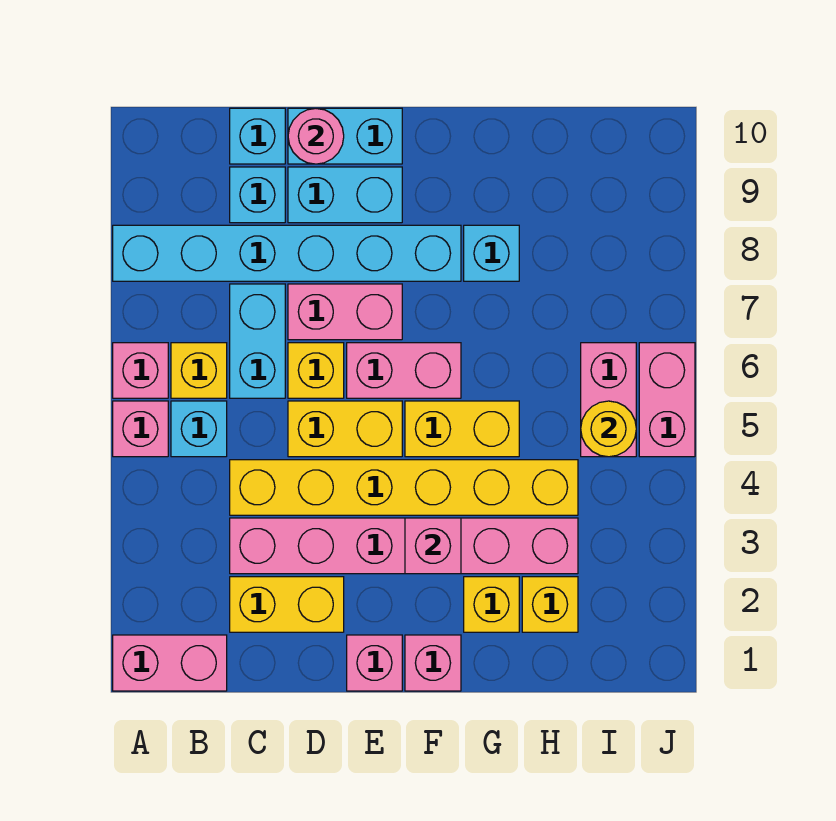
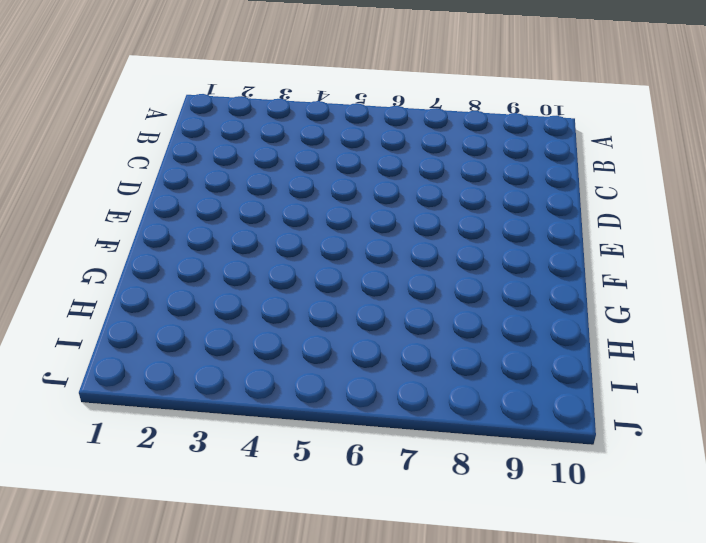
none -> pink brick A1:B1 level 1
none -> pink brick A5 level 1
none -> pink brick A6 level 1

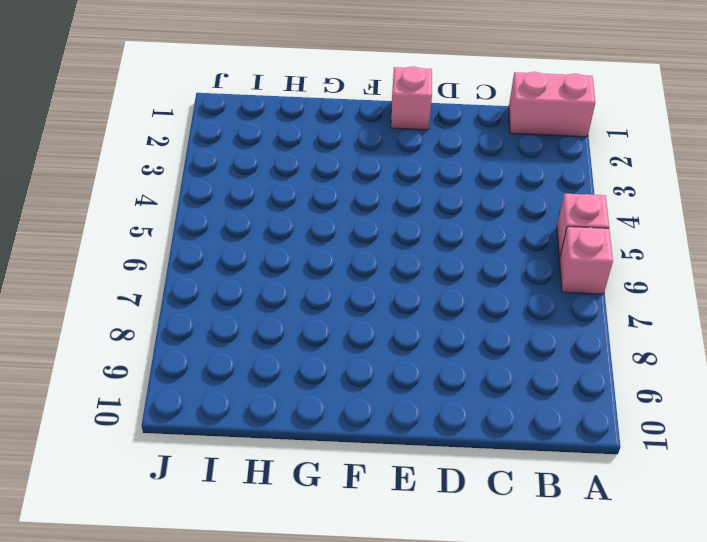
none -> cyan brick A8:F8 level 1
none -> cyan brick B5 level 1
none -> yellow brick B6 level 1

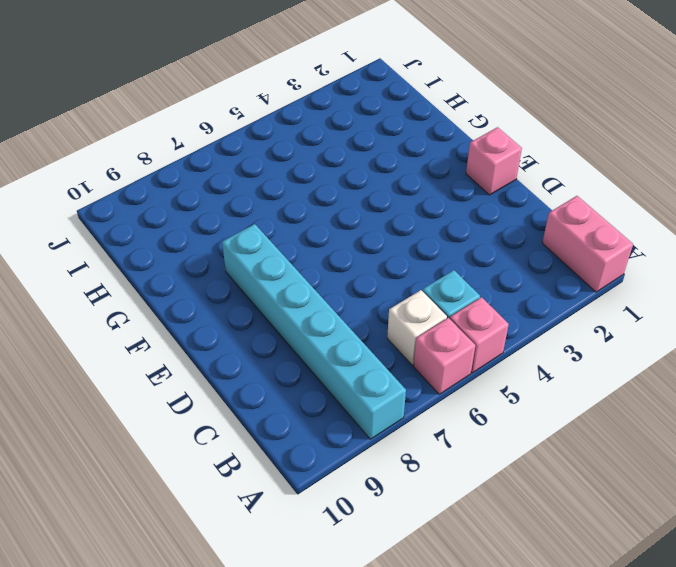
white brick B6 level 1 -> yellow brick B6 level 1
none -> yellow brick C2:D2 level 1
none -> pink brick C3:H3 level 1
none -> yellow brick C4:H4 level 1

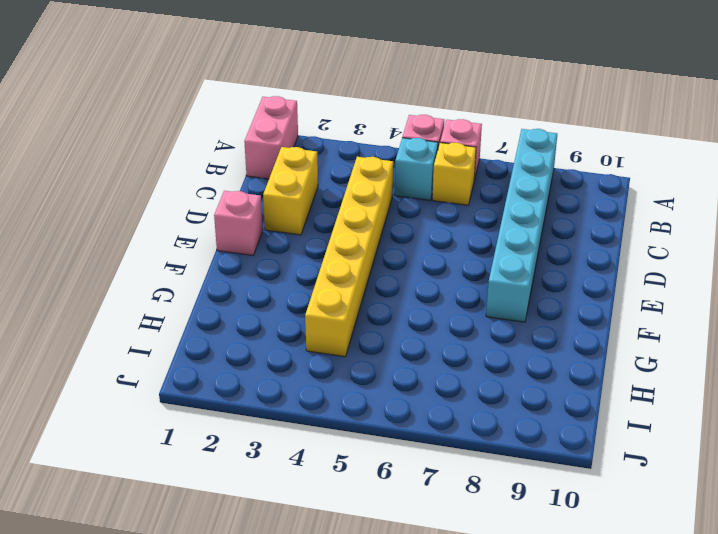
none -> pink brick C3:H3 level 1
none -> cyan brick C6:C7 level 1
none -> cyan brick C9 level 1

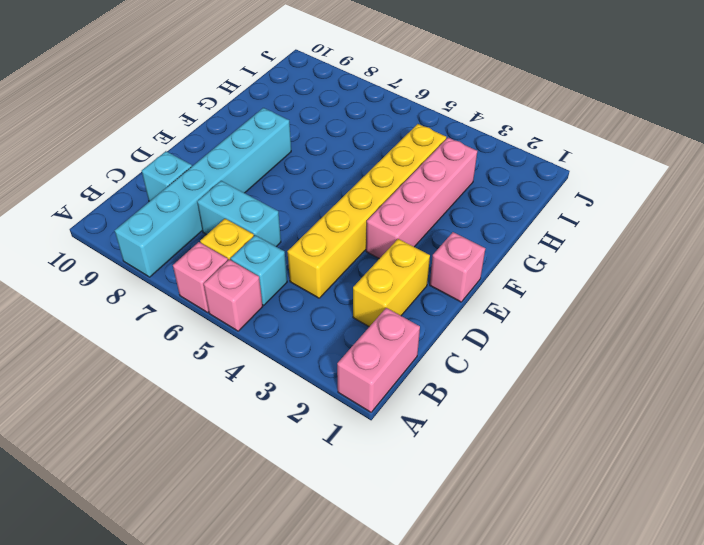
pink brick E3:H3 level 1 -> pink brick C3:H3 level 1
none -> cyan brick C10 level 1
none -> yellow brick D5:E5 level 1
none -> yellow brick D6 level 1

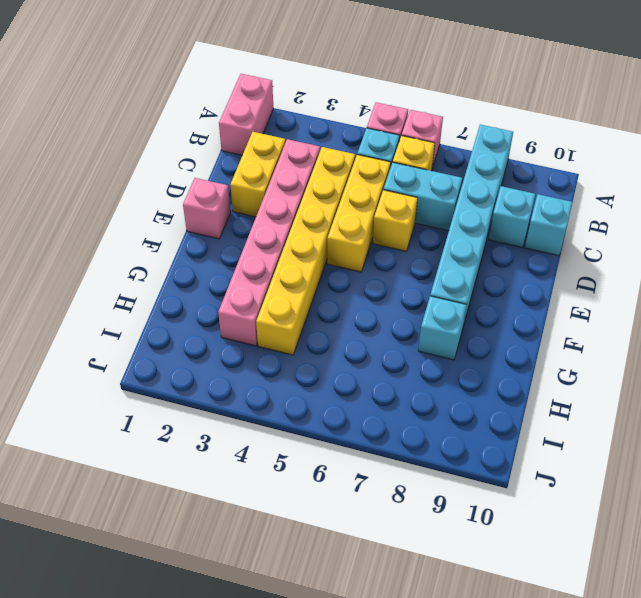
yellow brick C5:E5 level 1 -> yellow brick D5:E5 level 1
none -> pink brick D7:E7 level 1
none -> cyan brick D9:E9 level 1
none -> cyan brick D10:E10 level 1

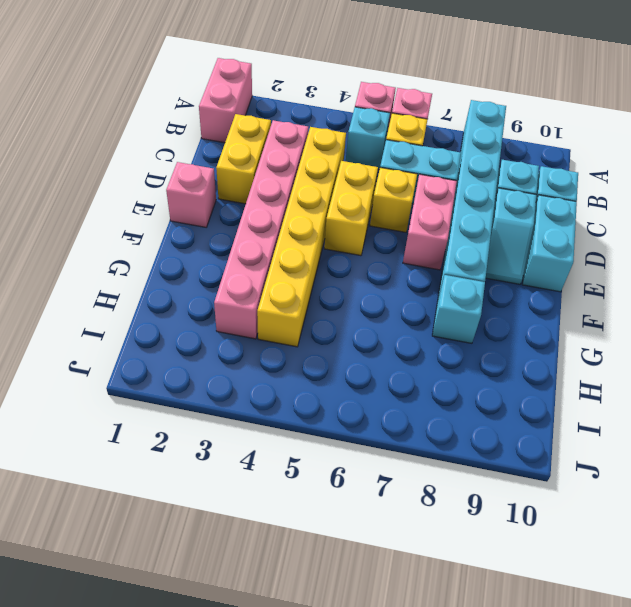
cyan slope D9:E9 level 1 top D -> cyan brick D9:E9 level 1
none -> pink brick E6:F6 level 1
none -> pink brick F1 level 1
none -> yellow brick F5:G5 level 1

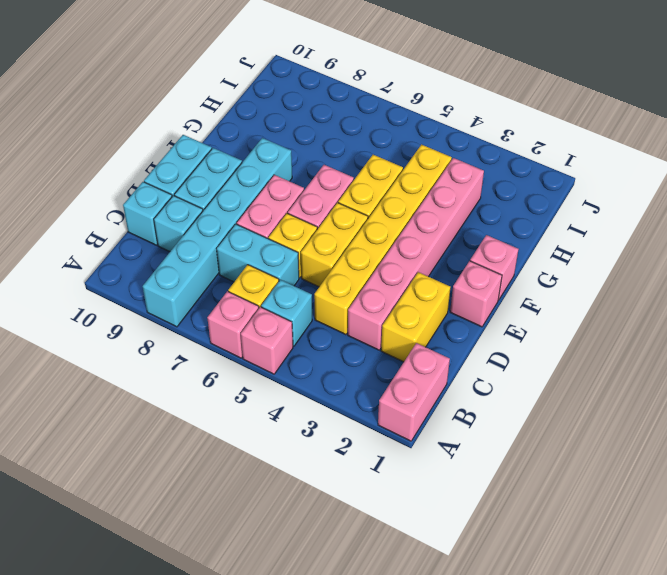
none -> yellow brick G2 level 1
none -> cyan brick G8 level 1
none -> yellow brick H2 level 1

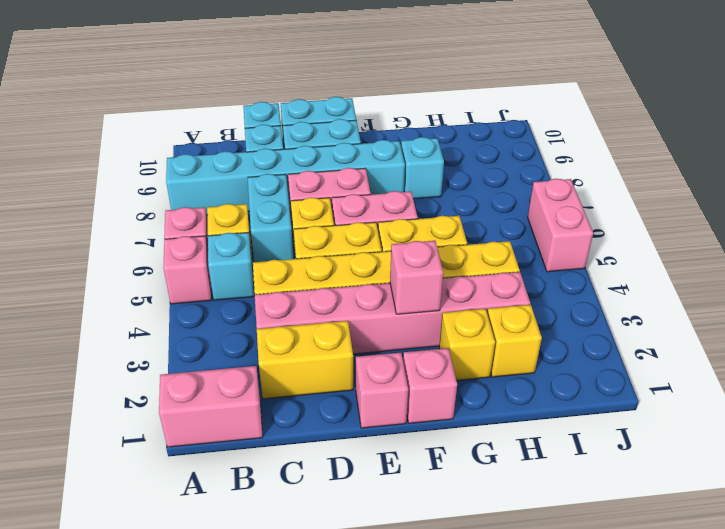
none -> pink brick I5:I6 level 1
none -> pink round brick D10 level 2
none -> yellow round brick I5 level 2

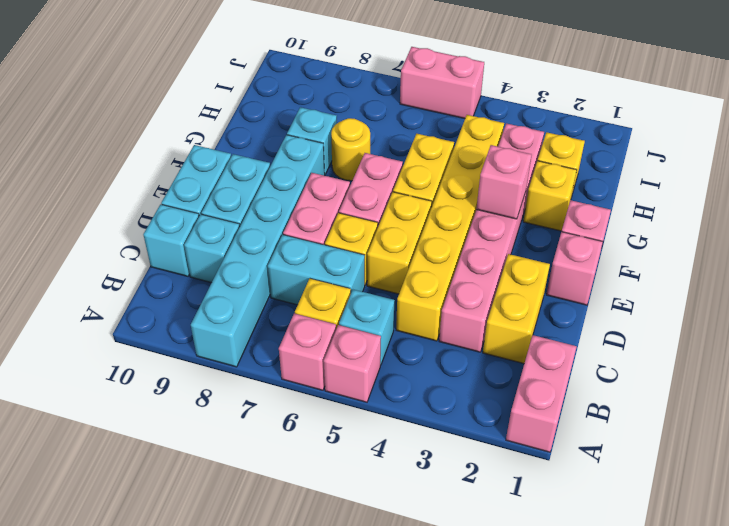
yellow round brick G7 level 1 -> yellow round brick I5 level 2
none -> pink brick I5:I6 level 1
none -> pink round brick D10 level 2

